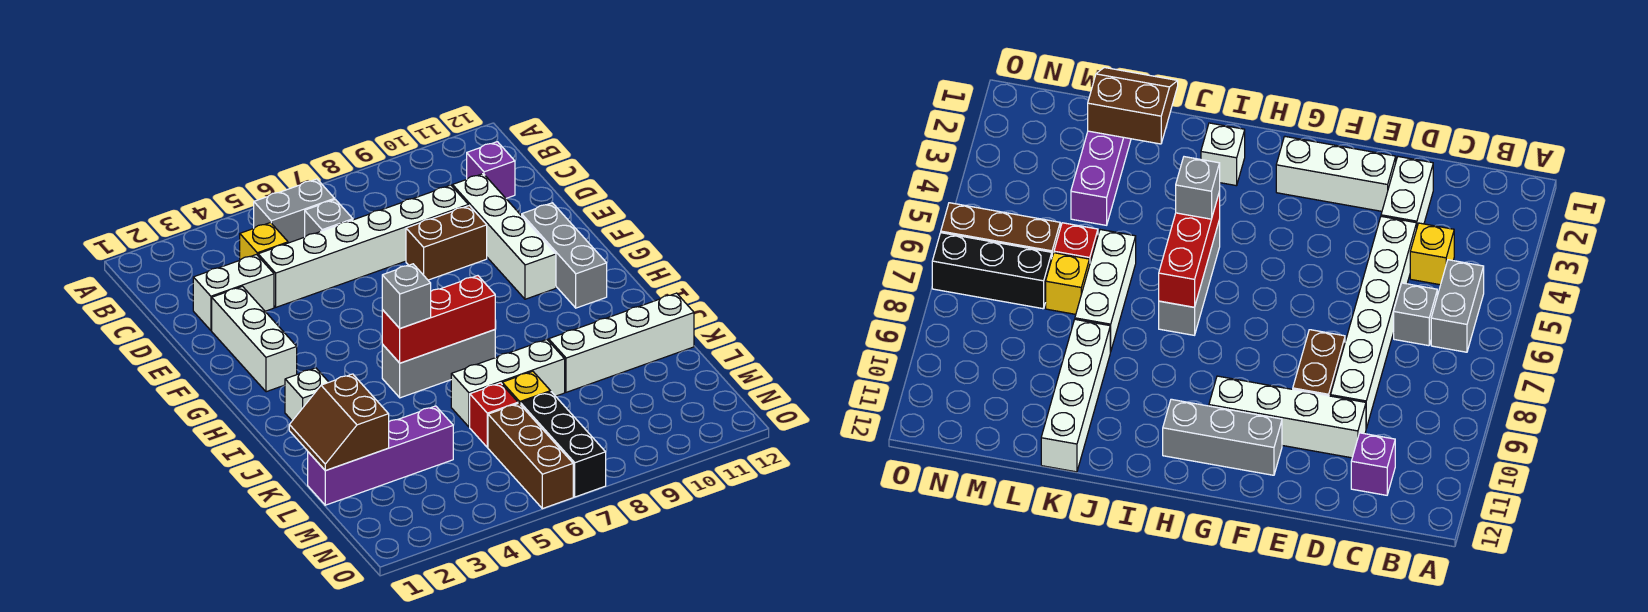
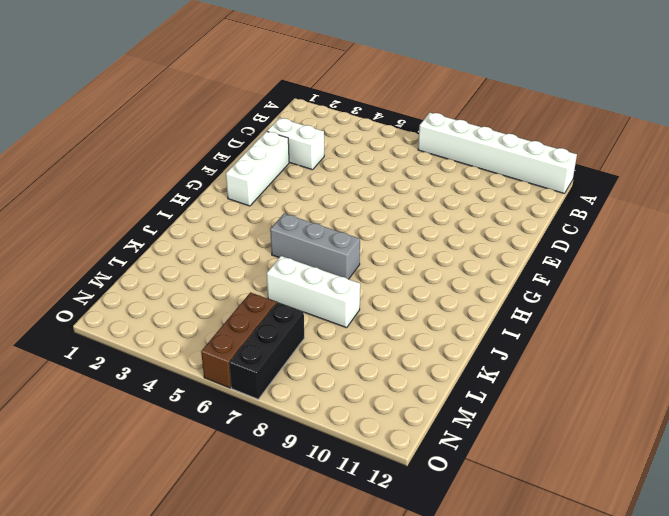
white brick A7:A12 level 1 -> white brick D4:D9 level 1
none -> grey brick B5:B6 level 1
none -> yellow brick C4 level 1
none -> grey brick C6 level 1

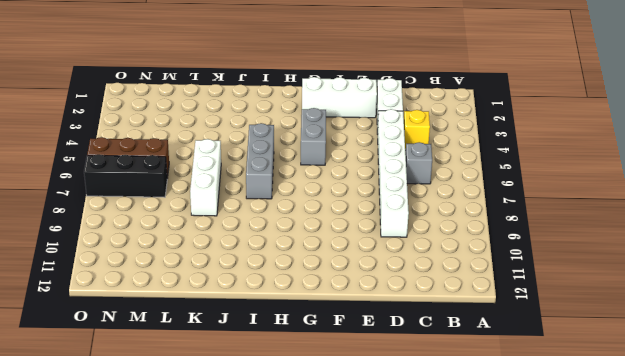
grey brick G4:G5 level 1 -> grey brick B5:B6 level 1
none -> purple brick C11 level 1
none -> white brick D10:G10 level 1
none -> brown brick E8:E9 level 1

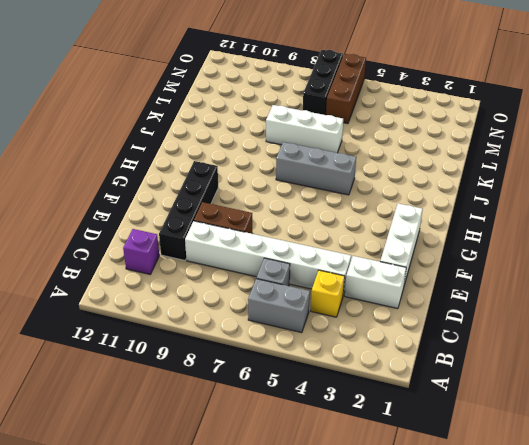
black brick D10:G10 level 1 -> white brick D10:G10 level 1
none -> grey brick F11:H11 level 1
none -> white brick I2 level 1
none -> white brick K9:K12 level 1

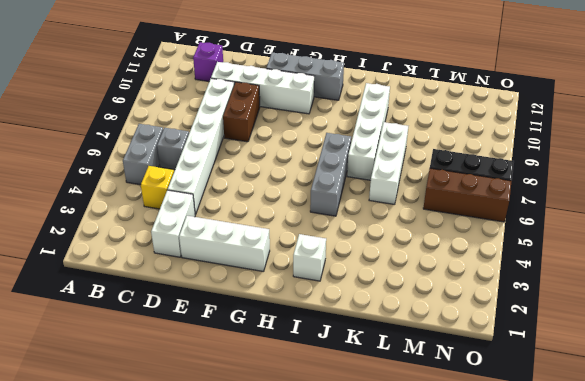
white brick J7:J10 level 1 -> white brick K9:K12 level 1
none -> purple brick L1:L4 level 1
none -> red brick L6 level 1
none -> yellow brick L7 level 1

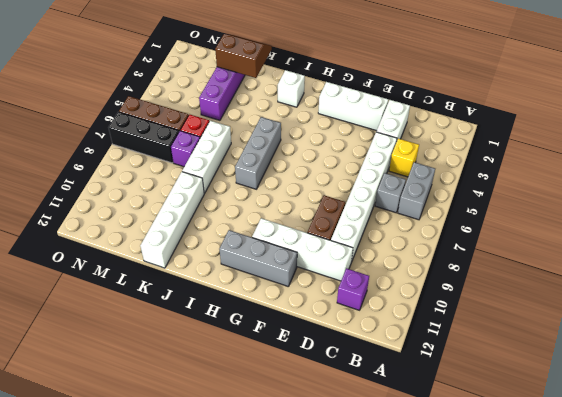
purple brick L7 level 1 -> yellow brick L7 level 1
none -> red brick I5:I7 level 2
none -> grey brick I5 level 3

